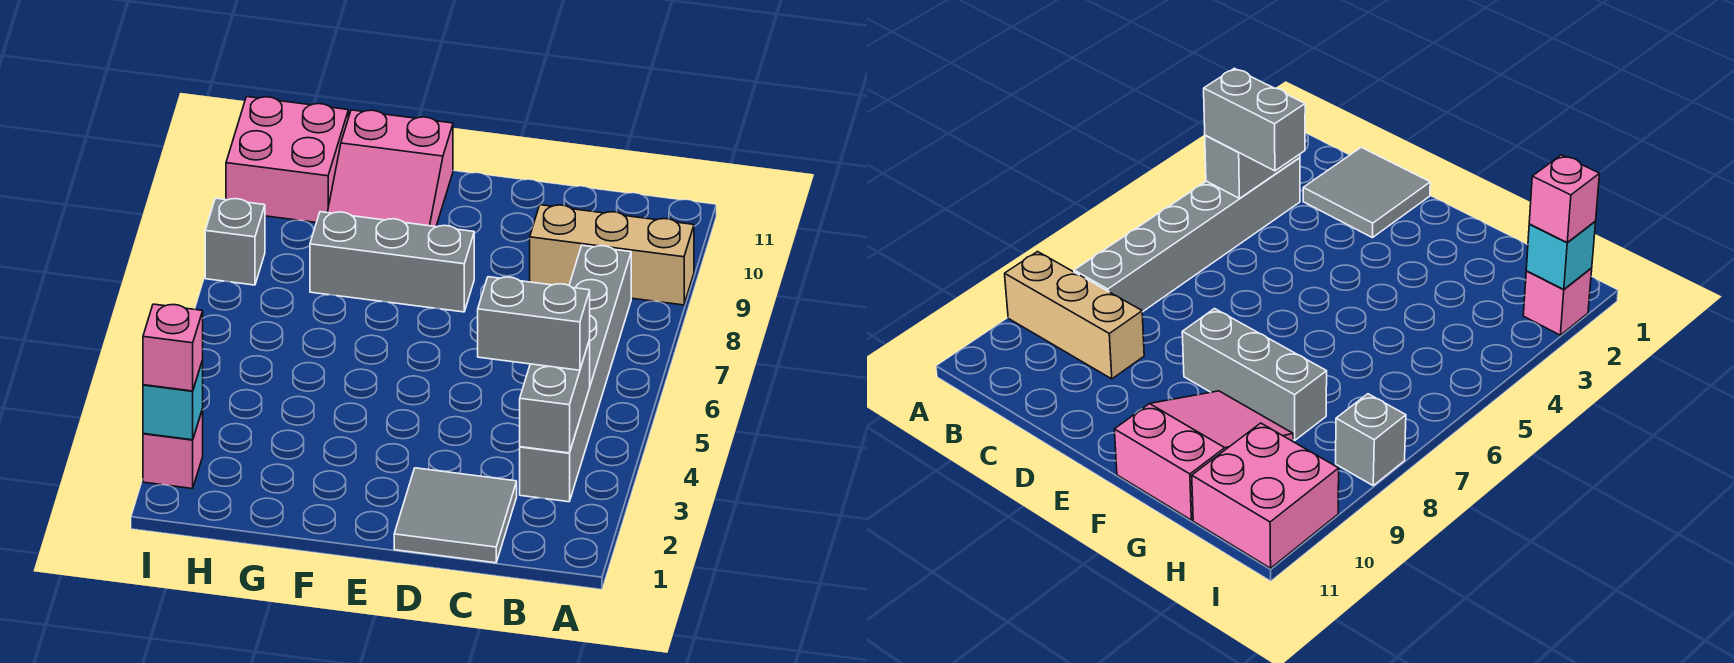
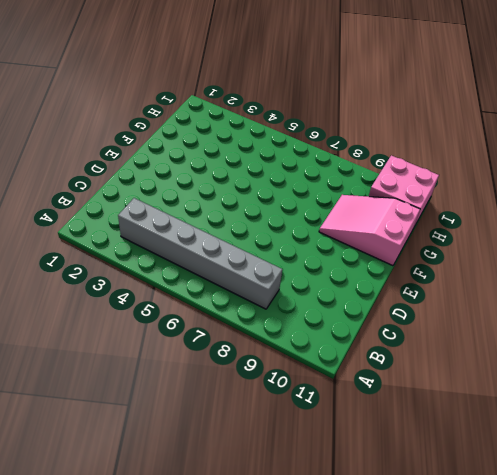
none -> tan brick A9:C9 level 1
none -> grey tile C1:D2 level 1
none -> grey brick E8:G8 level 1

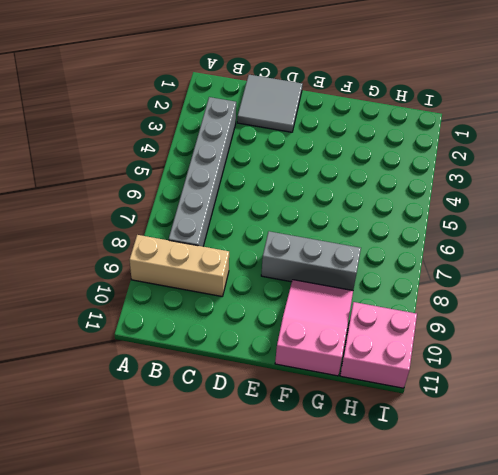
none -> pink brick I2 level 1
none -> grey brick I8 level 1
none -> grey brick B3:B4 level 2

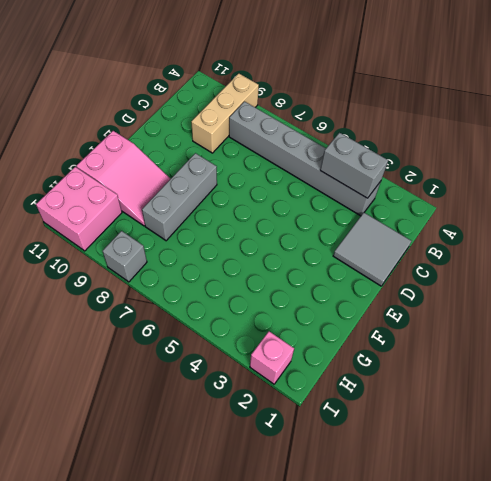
none -> cyan brick I2 level 2
none -> grey brick B4:C4 level 3
none -> pink brick I2 level 3

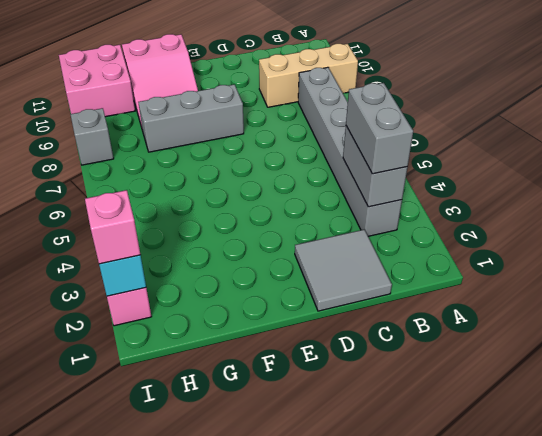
grey brick B3:B4 level 3 -> grey brick B4:C4 level 3

